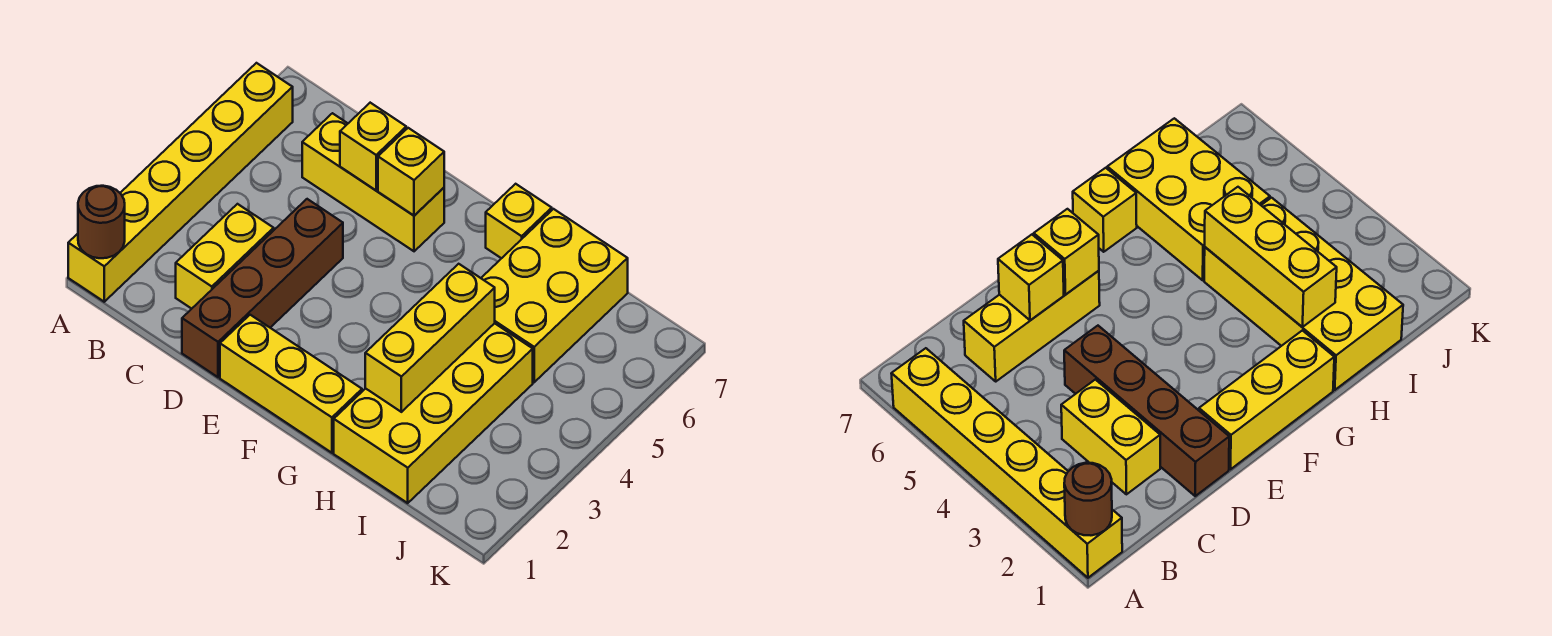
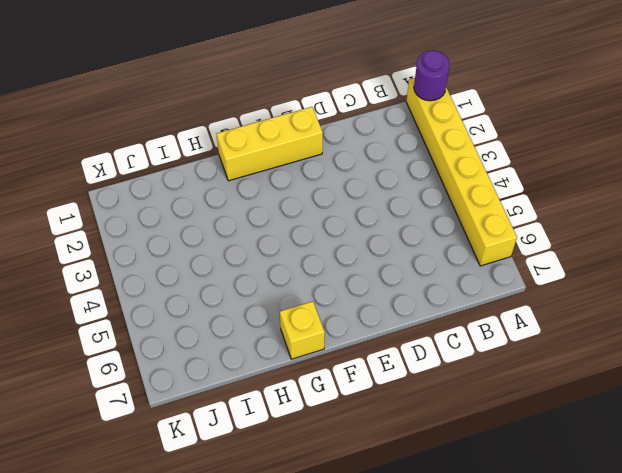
purple round brick A1 level 2 -> brown round brick A1 level 2
none -> yellow brick C2:C3 level 1
none -> yellow brick C6:E6 level 1
none -> brown brick D1:D4 level 1

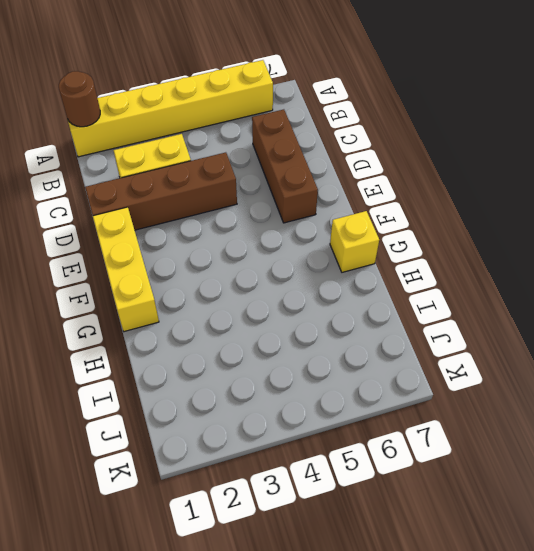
brown brick C6:E6 level 1 -> yellow brick C6:E6 level 1
none -> yellow brick H1:I4 level 1
none -> yellow brick H5:I7 level 1
none -> yellow brick D6 level 2

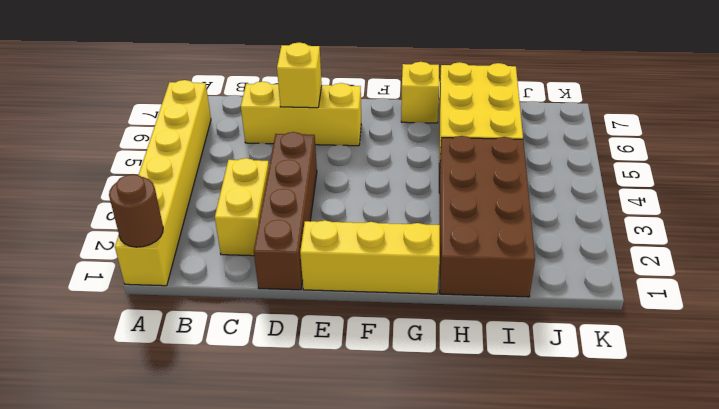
brown brick H1:I4 level 1 -> yellow brick H1:I4 level 1
none -> yellow brick E6 level 2
none -> yellow brick H2:H4 level 2

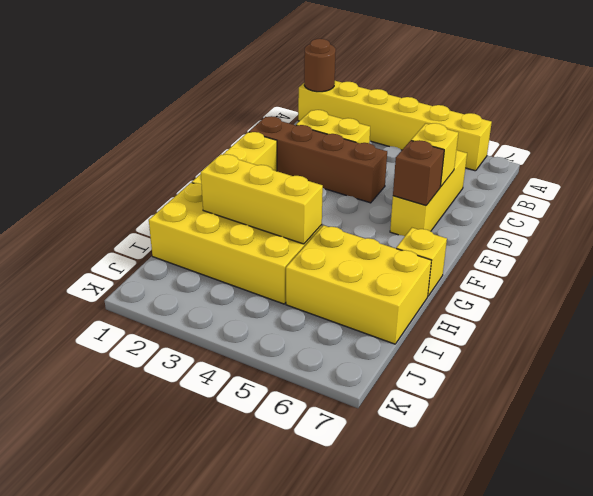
brown brick E6 level 2 -> yellow brick E6 level 2

